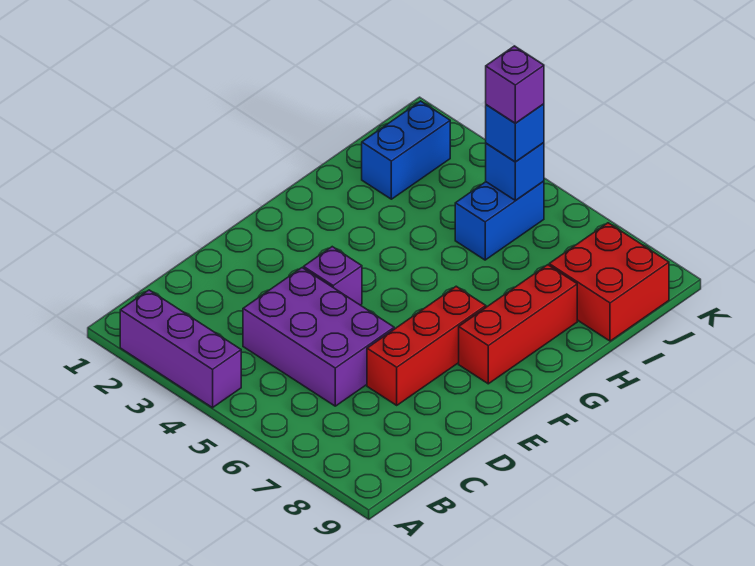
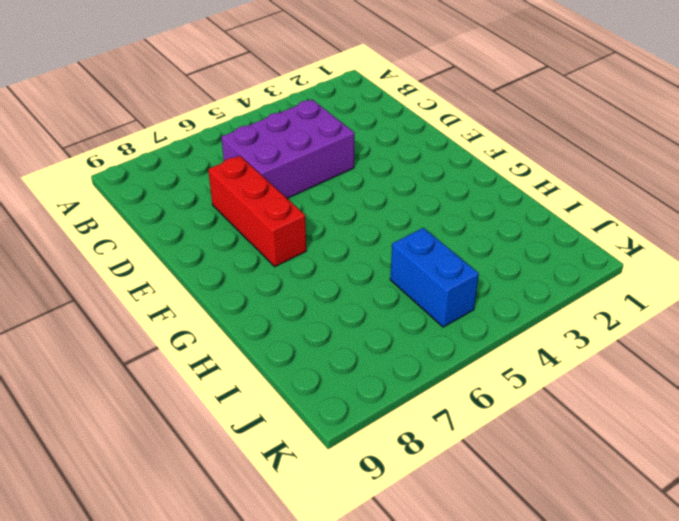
none -> purple brick A2:A4 level 1
none -> purple brick E4 level 1

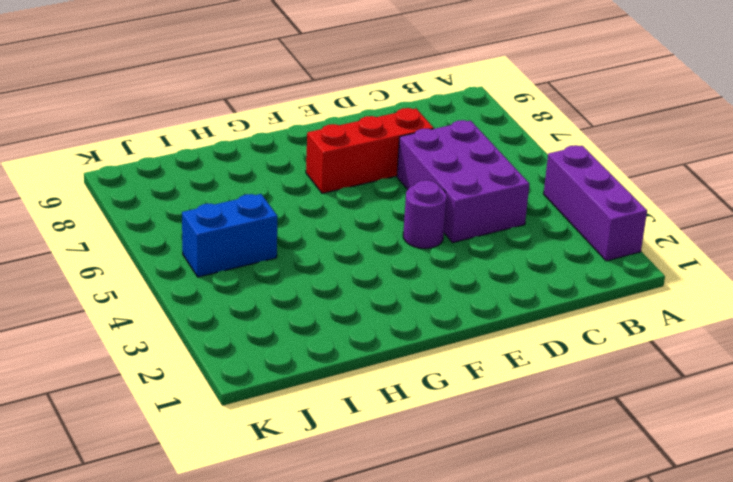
purple round brick E4 level 1 -> purple brick E4 level 1
none -> red brick F8:H8 level 1
none -> blue brick I2:J2 level 1

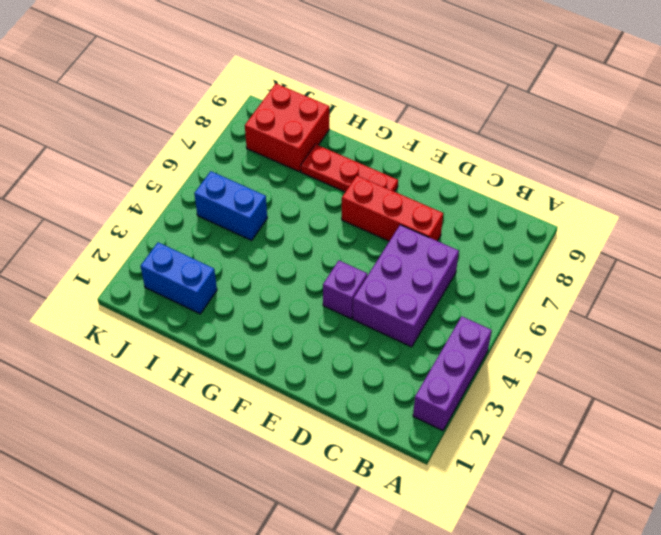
red plate F8:H8 level 1 -> red brick F8:H8 level 1
none -> blue brick J5 level 2
none -> blue brick J5 level 3

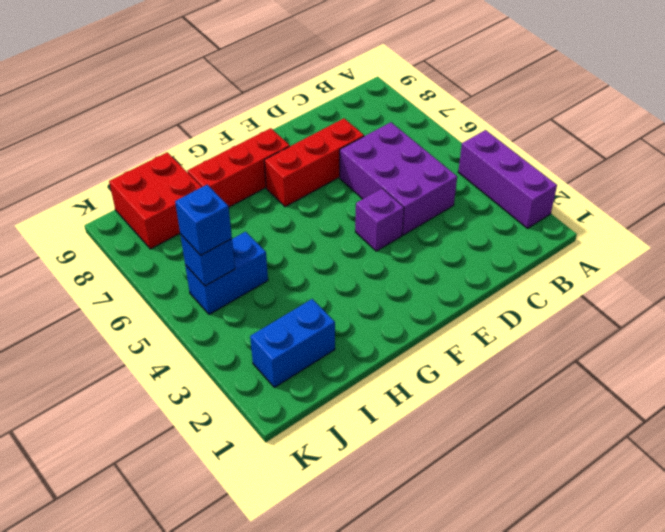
none -> purple brick J5 level 4

